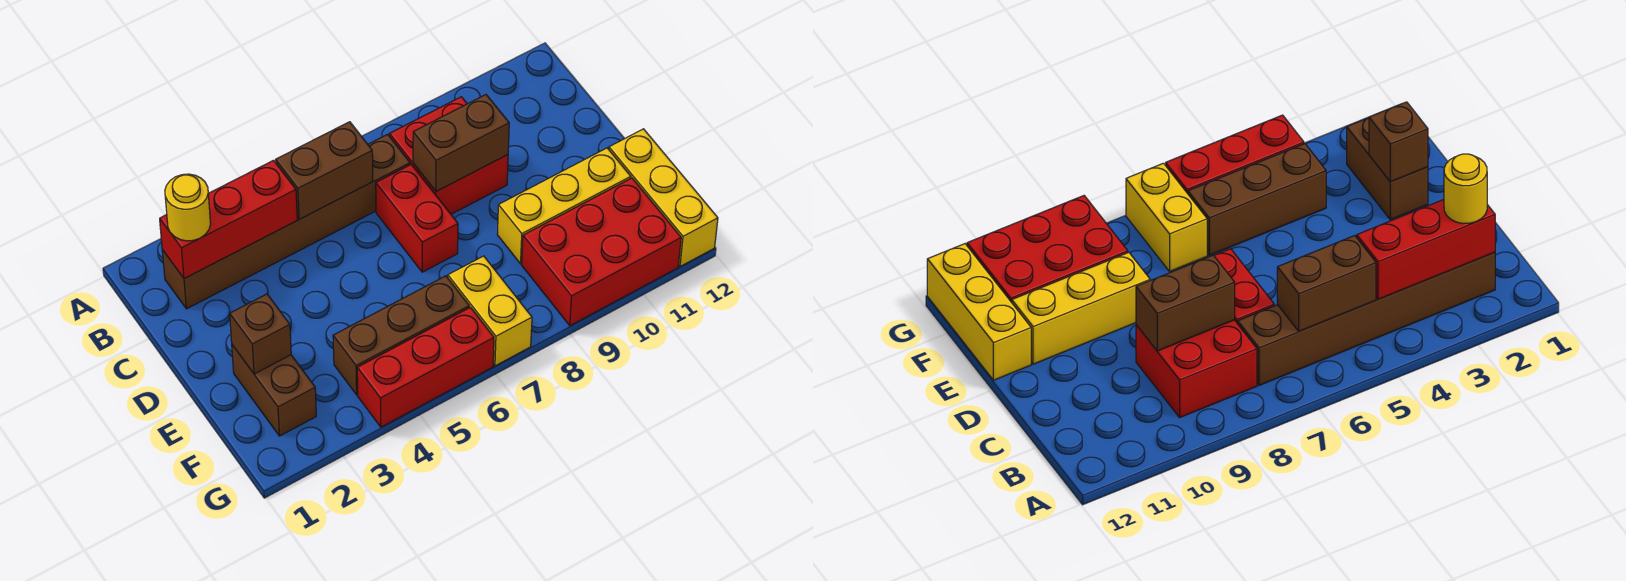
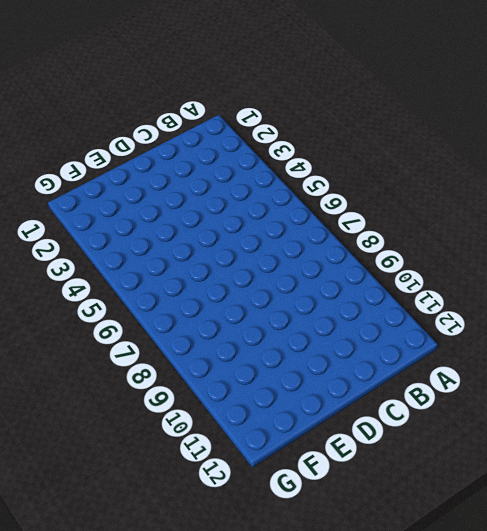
none -> brown brick B2:B7 level 1
none -> red brick B8:C9 level 1
none -> red brick C7:D7 level 1

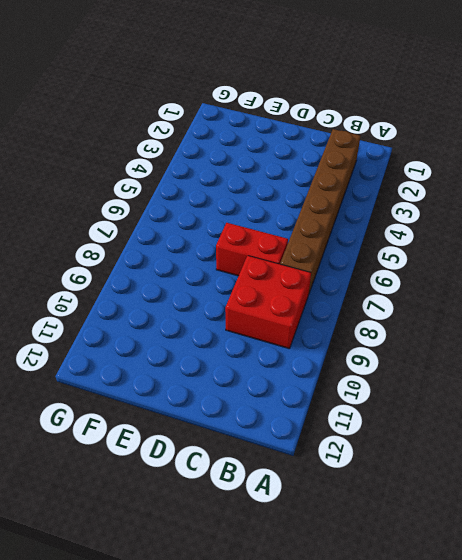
none -> brown brick E2:F2 level 1
none -> yellow brick E9:E11 level 1
none -> yellow brick E12:G12 level 1

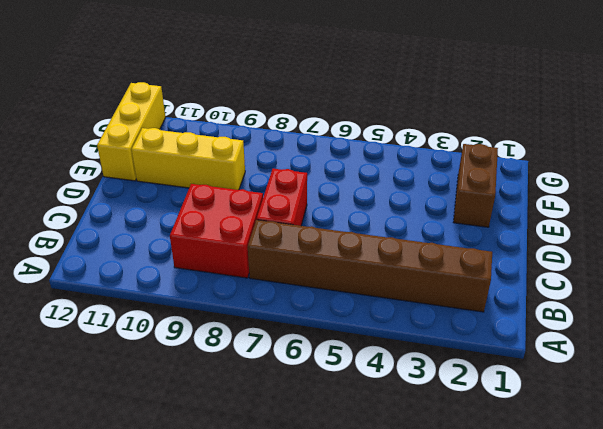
none -> brown brick F4:F6 level 1
none -> yellow brick F7:G7 level 1
none -> red brick F9:G11 level 1

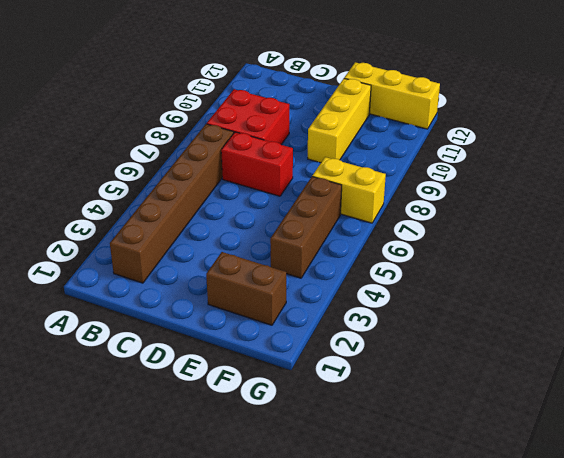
none -> red brick F9:G11 level 1
none -> red brick G4:G6 level 1
none -> red brick B2:B4 level 2

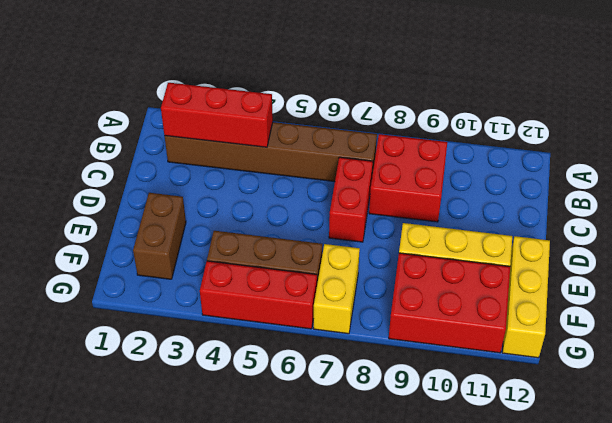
none -> brown brick B5:B6 level 2
none -> brown brick C8:C9 level 2
none -> brown brick E2 level 2

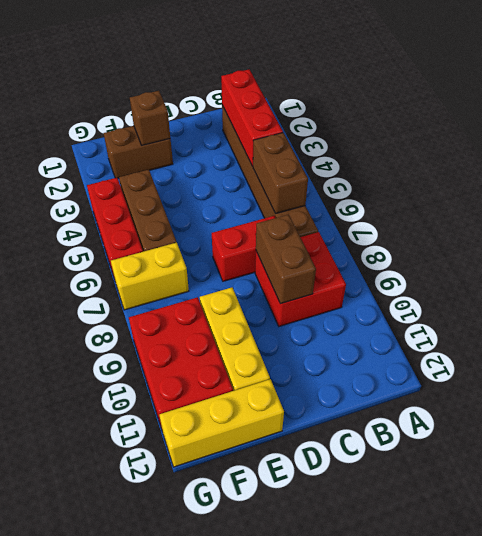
none -> yellow round brick B2 level 3

